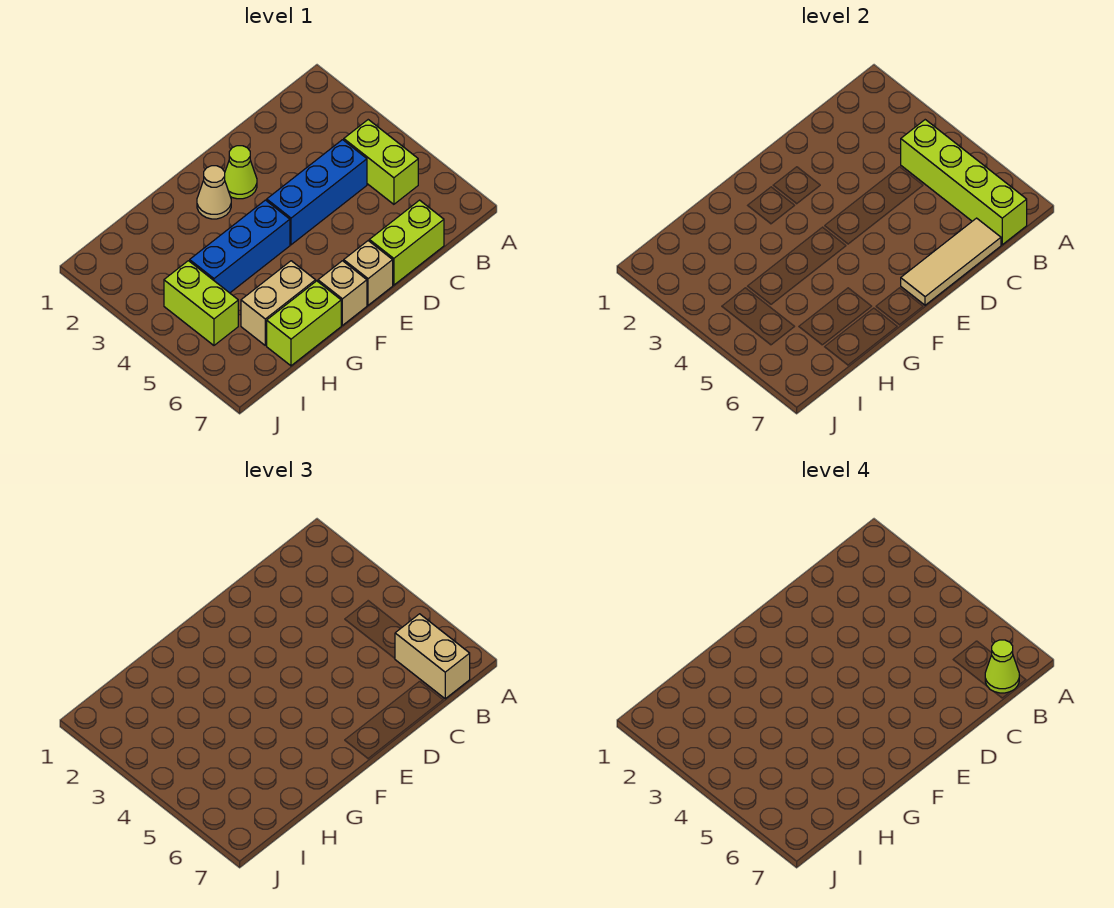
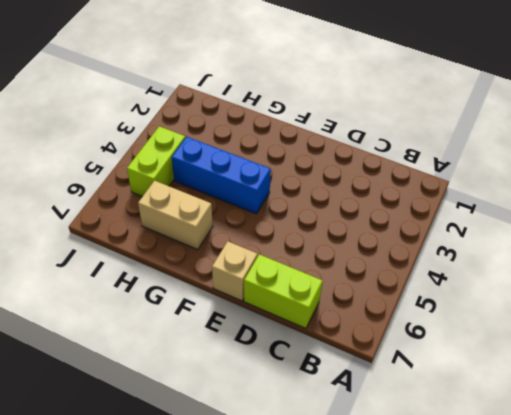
none -> lime brick B4:B5 level 1
none -> blue brick C4:E4 level 1
none -> lime cone E2 level 1

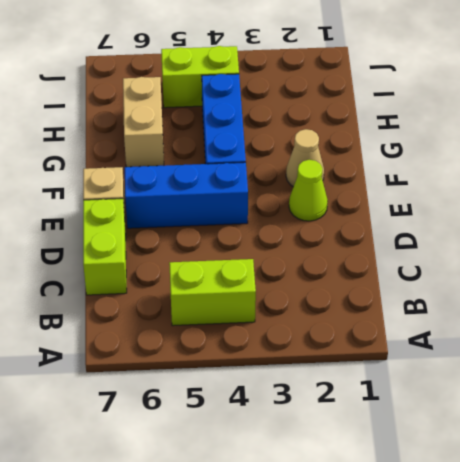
blue brick E4:E6 level 1 -> blue brick C4:E4 level 1
none -> tan brick F7 level 1
none -> lime brick G7:H7 level 1
none -> lime brick B4:B7 level 2

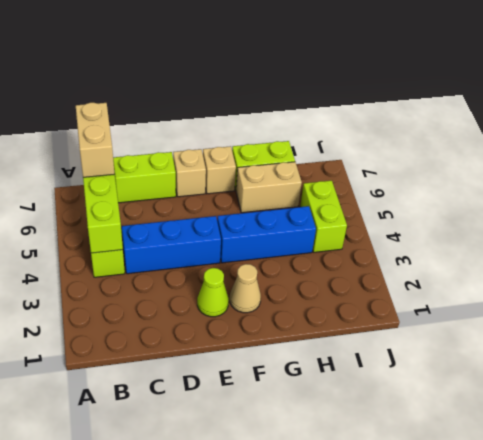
none -> tan tile C7:E7 level 2
none -> lime cone B7 level 4

